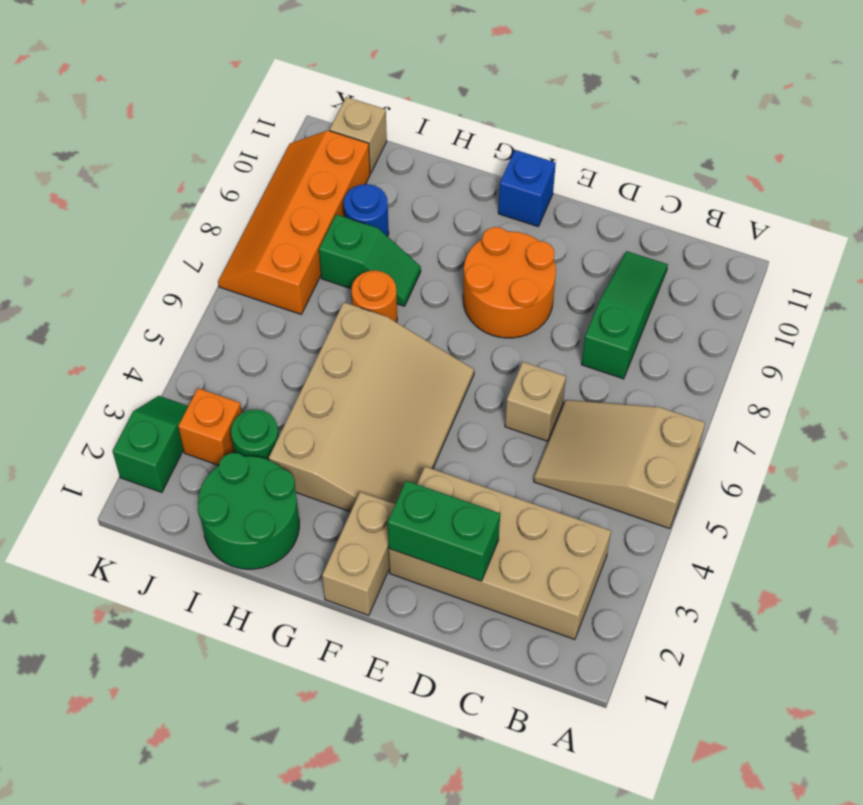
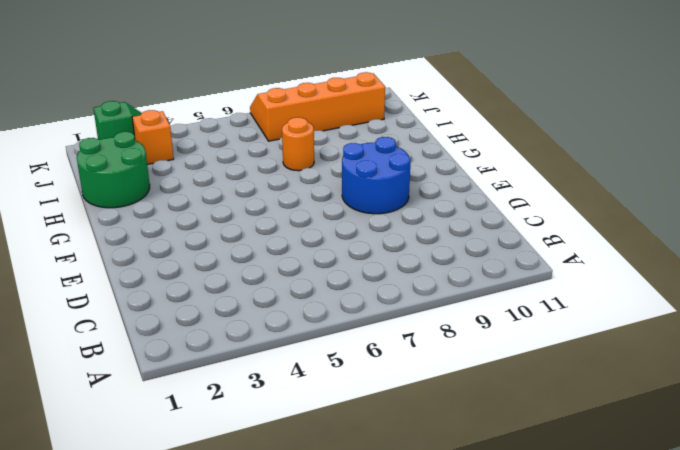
blue round brick E8:F9 level 1 -> orange round brick E8:F9 level 1
none -> tan slope A5:C6 level 1 top A
none -> tan brick B2:E3 level 1
none -> green slope C8:C10 level 1 top 8

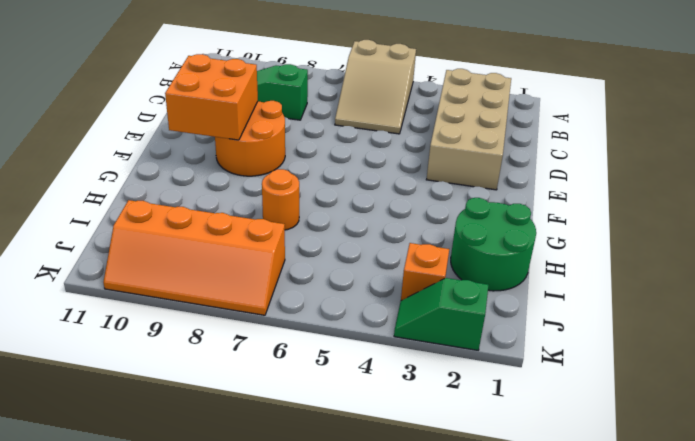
orange brick E9:F10 level 2 -> none
none -> tan brick D6 level 1
none -> tan brick F1:F2 level 1
none -> tan slope F3:H6 level 1 top H

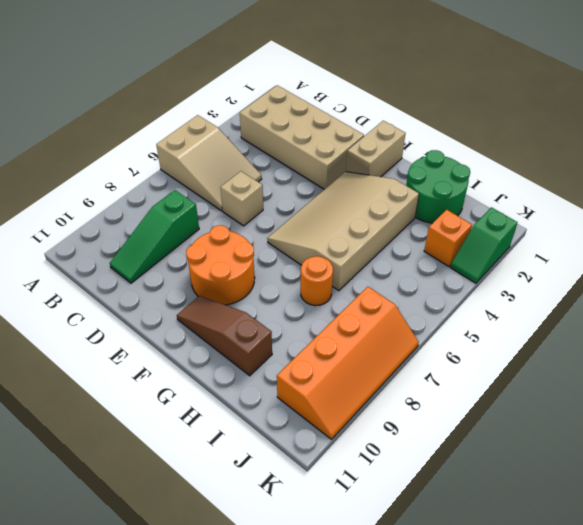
brown slope F10:H10 level 1 top H -> none
none -> blue brick F11 level 1
none -> green slope H8:I8 level 1 top I
none -> green round brick I3 level 1

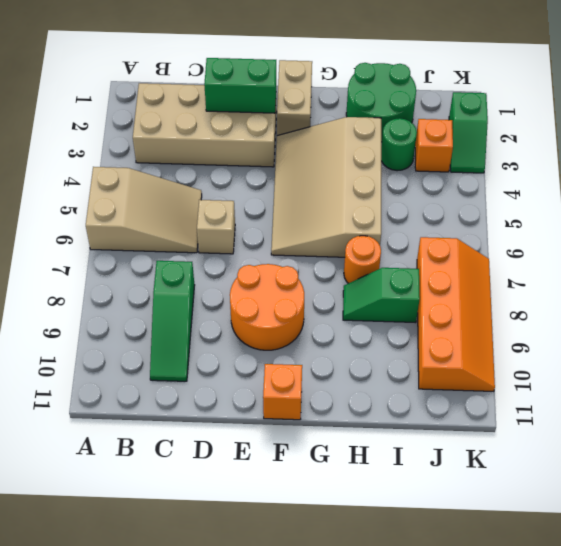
orange brick F11 level 1 -> blue brick F11 level 1
none -> blue round brick I9 level 1
none -> tan brick J11 level 1

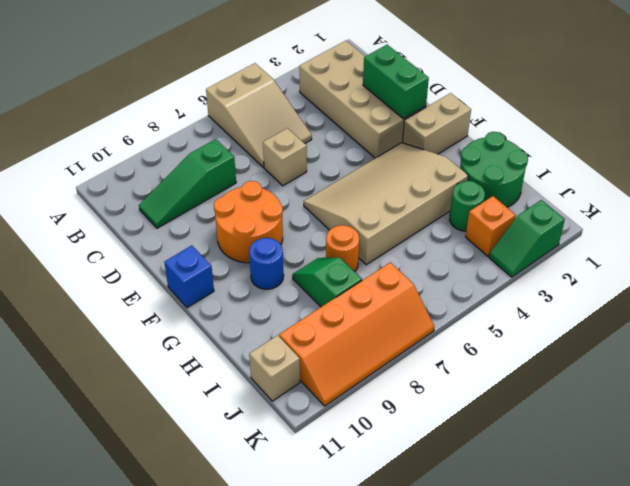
blue round brick G9 level 1 -> blue round brick I9 level 1

